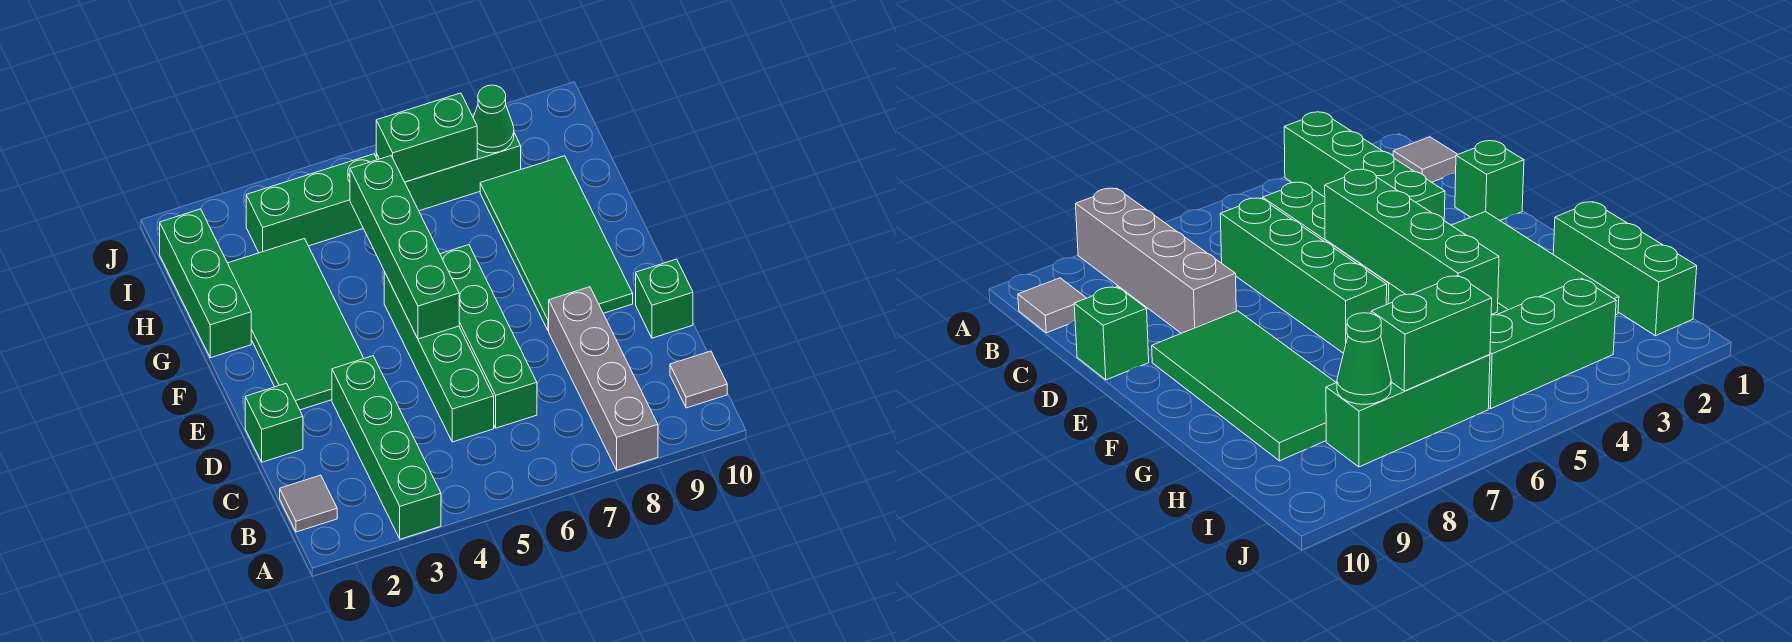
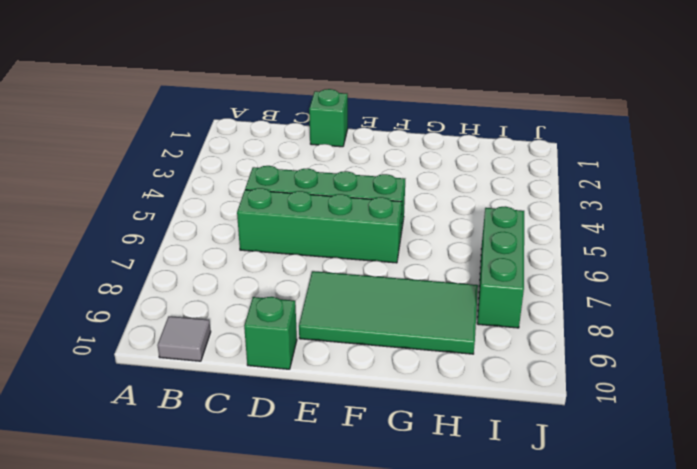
none -> green brick A3:D3 level 1
none -> grey brick A8:D8 level 1
none -> grey tile B1 level 1

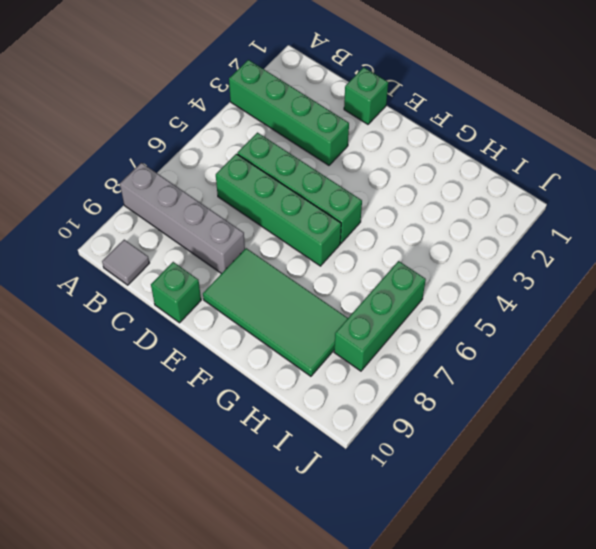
none -> grey tile B1 level 1
none -> green tile E2:H3 level 1
none -> green brick G1:I1 level 1

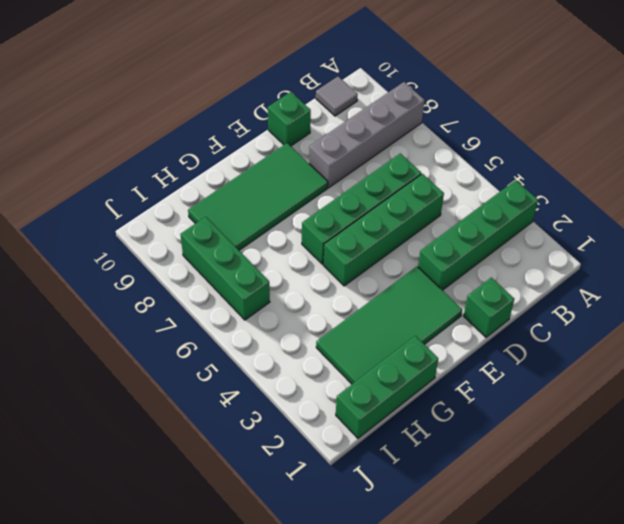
none -> grey tile B1 level 1
none -> green brick I3:I5 level 1
none -> green brick E5:H5 level 2

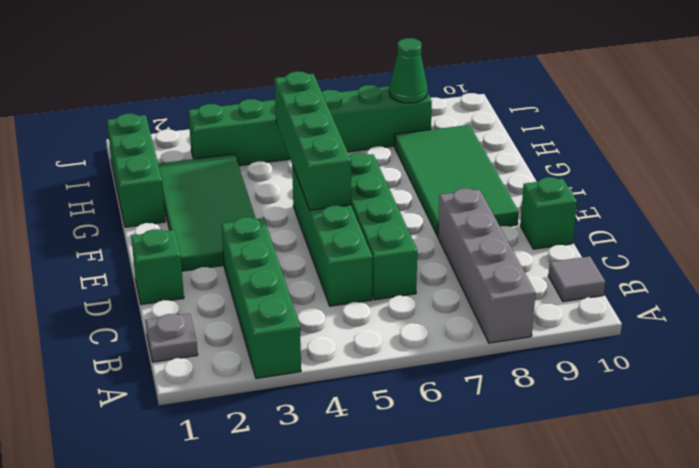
grey plate B1 level 1 -> grey tile B1 level 1
none -> green brick I6:I7 level 2

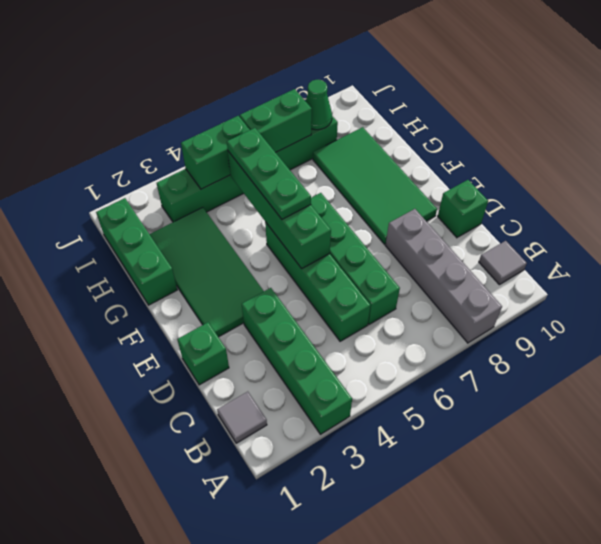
green plate F5:H5 level 3 -> none
green brick I4:I5 level 2 -> none

